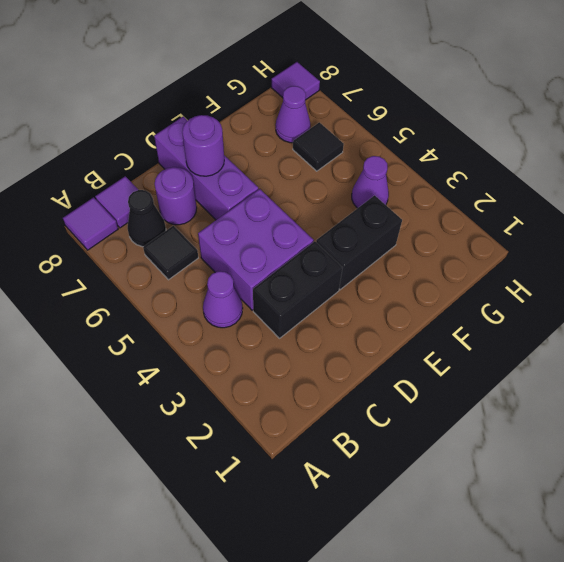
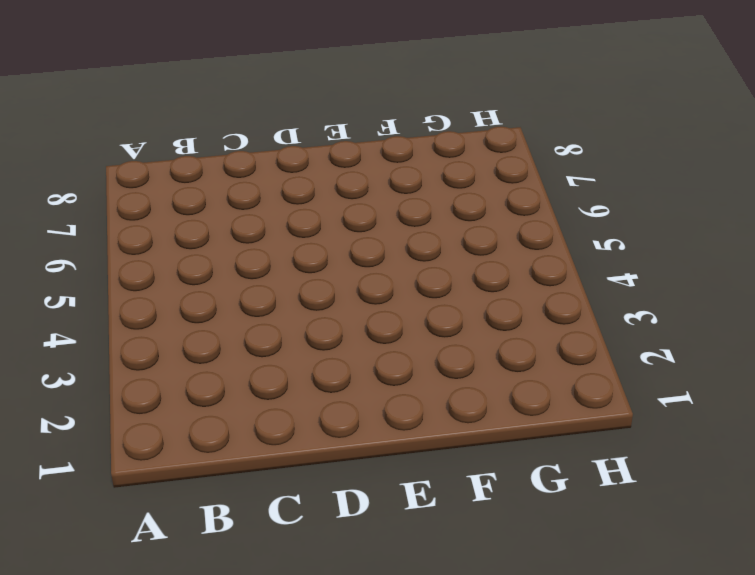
none -> purple tile A8 level 1
none -> purple cone B4 level 1
none -> black tile B6 level 1

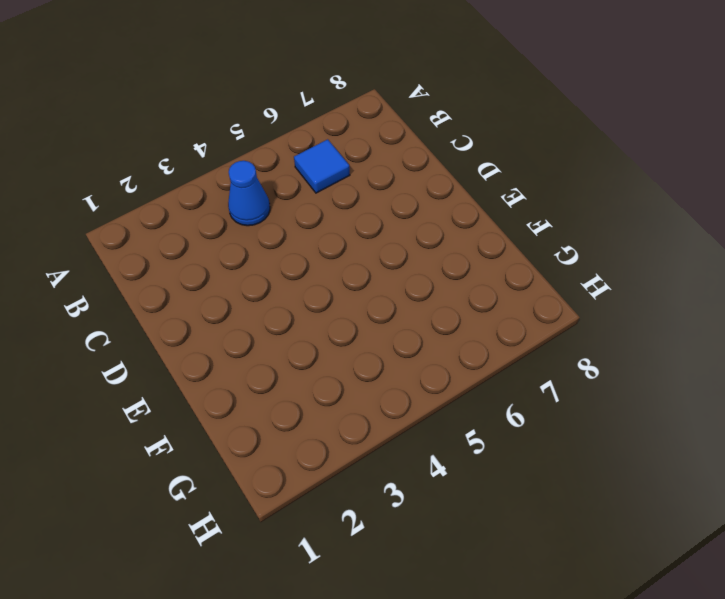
blue cone B4 level 1 -> purple cone B4 level 1
blue tile B6 level 1 -> black tile B6 level 1
none -> purple tile A8 level 1
none -> black cone B7 level 1
none -> purple tile B8 level 1

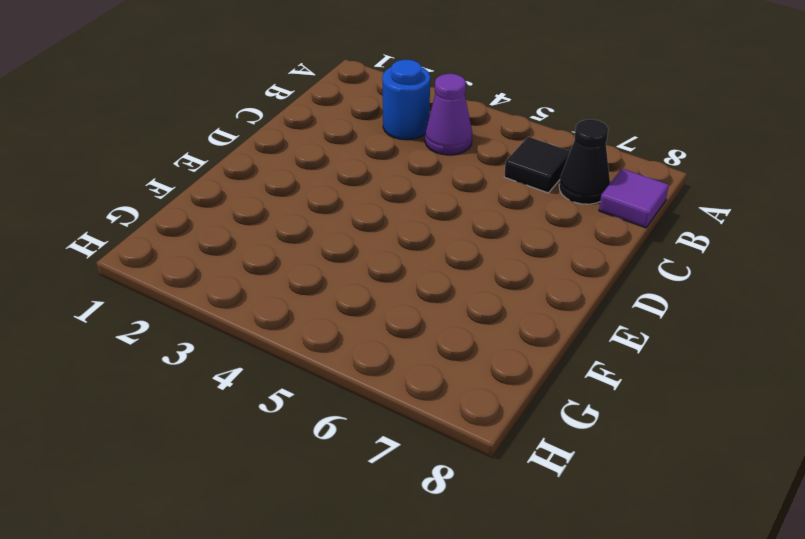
blue round brick B3 level 1 -> none
none -> purple tile A8 level 1
none -> black brick C3:D3 level 1
none -> purple brick C4:D5 level 1

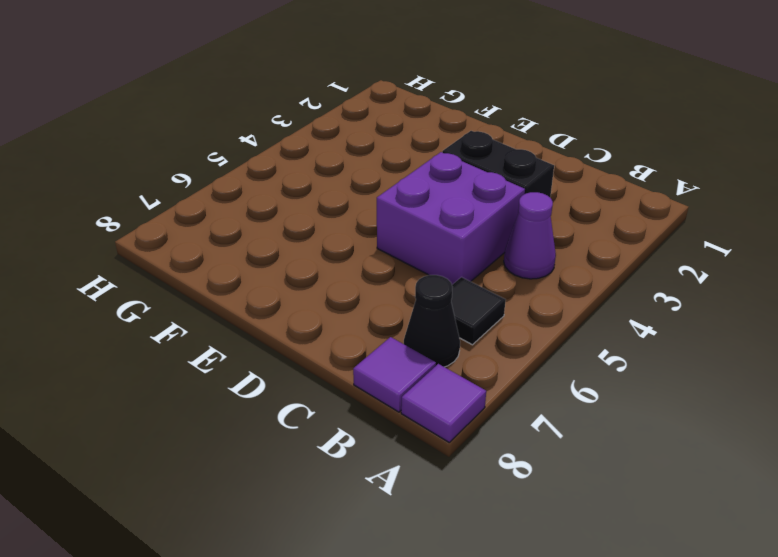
none -> purple round brick C7 level 1
none -> purple brick D6:D8 level 1
none -> black brick E3:F3 level 1

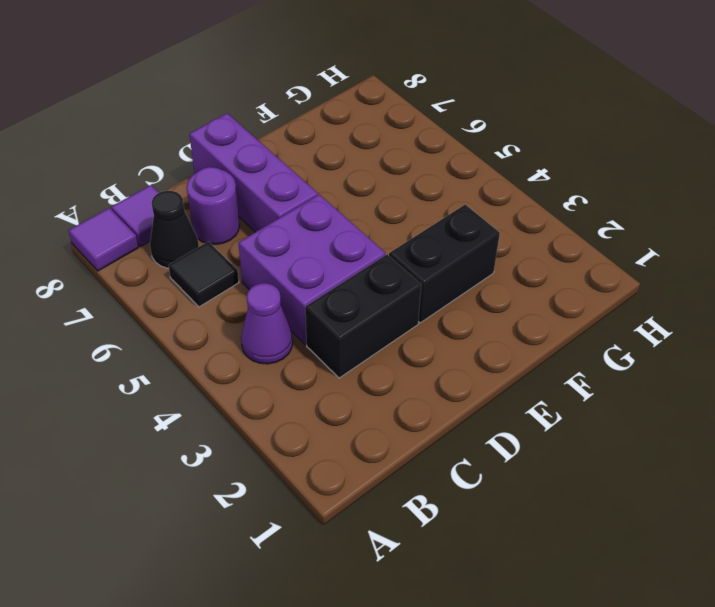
none -> purple cone G4 level 1
none -> black tile G6 level 1
none -> purple cone G7 level 1

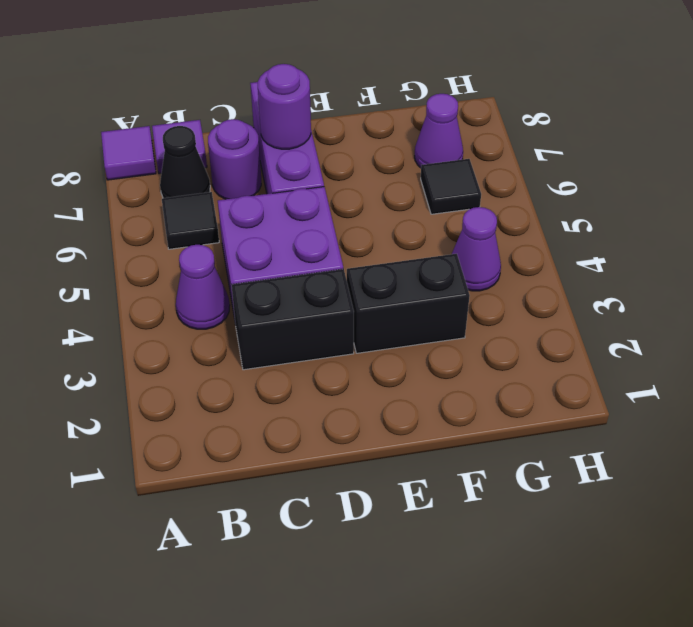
none -> purple tile H8 level 1

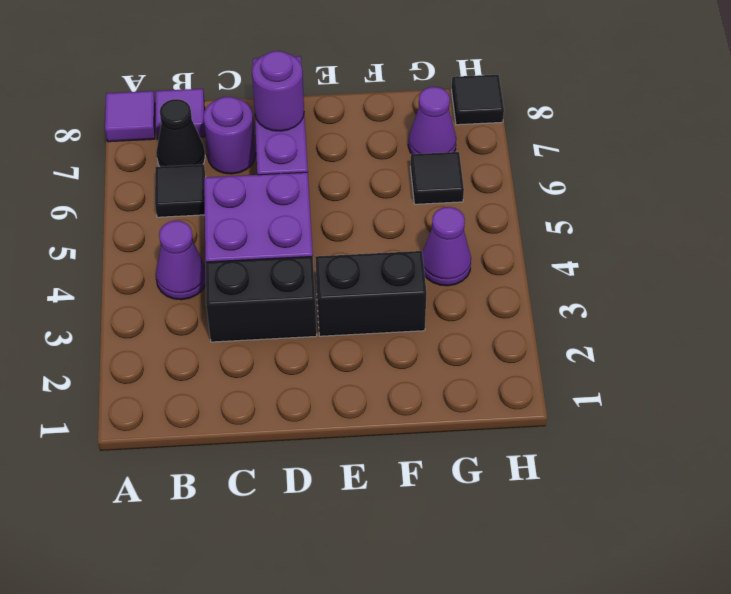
black tile H8 level 1 -> purple tile H8 level 1

